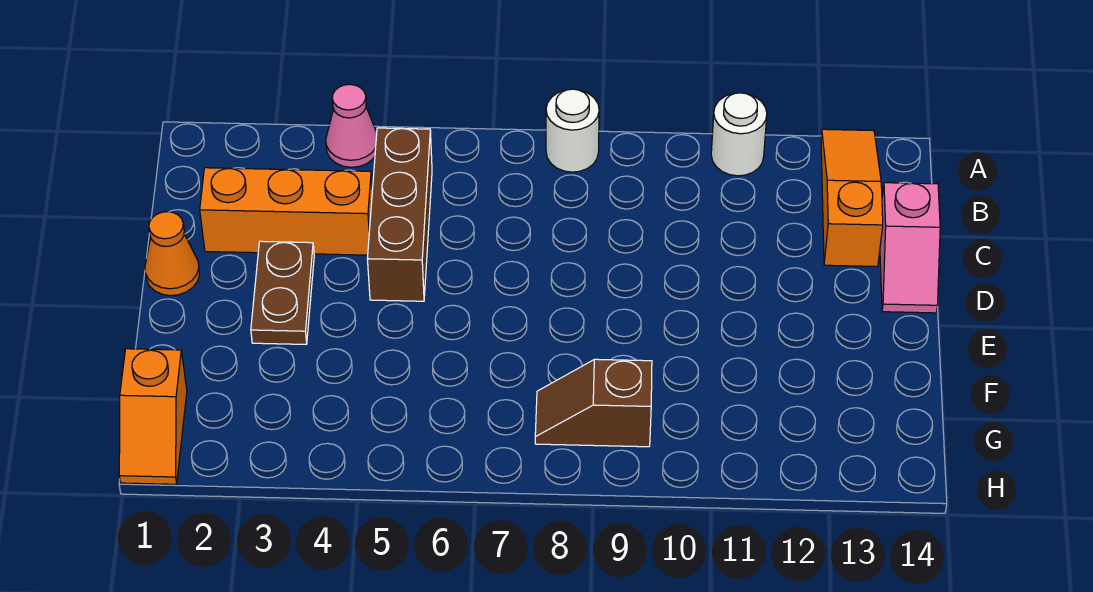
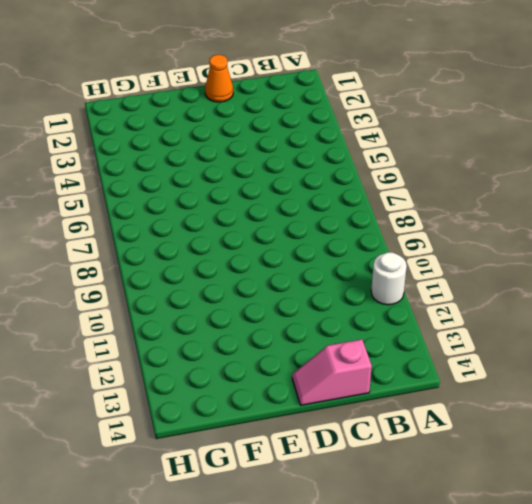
none -> pink cone A4 level 1
none -> white round brick A8 level 1

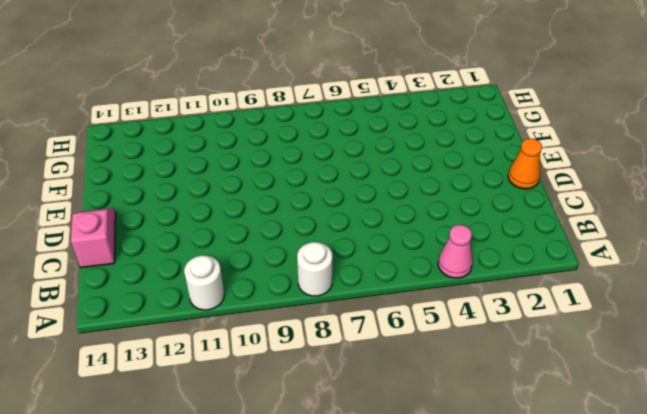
none -> orange slope A13:C13 level 1 top C
none -> brown brick B5:D5 level 1

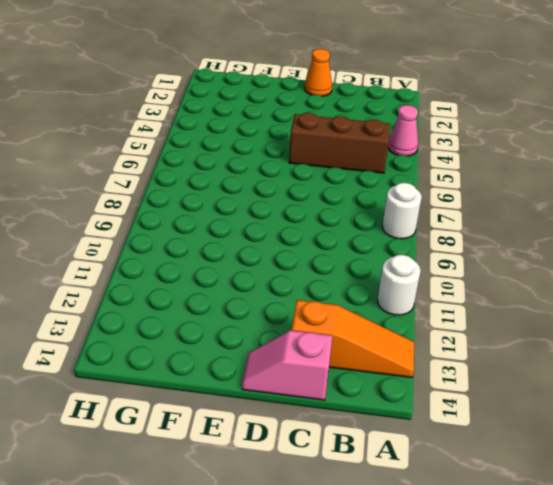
none -> orange brick C2:C4 level 1
none -> brown plate D3:E3 level 1

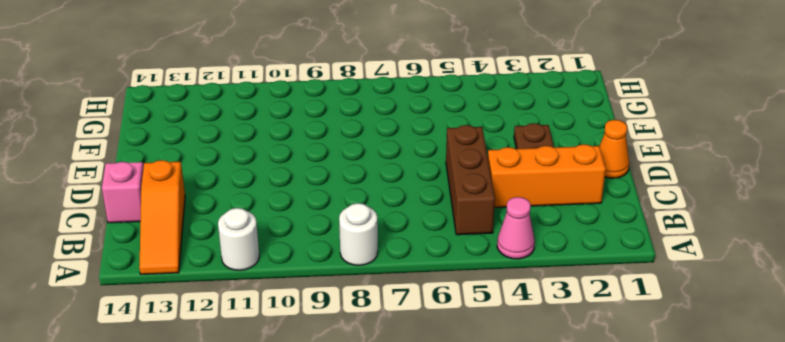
none -> orange slope G1:H1 level 1 top G
none -> brown slope G8:G9 level 1 top 9

